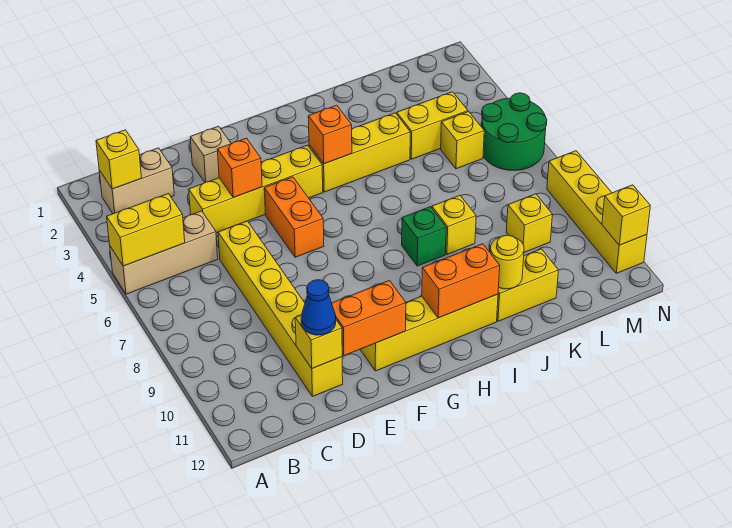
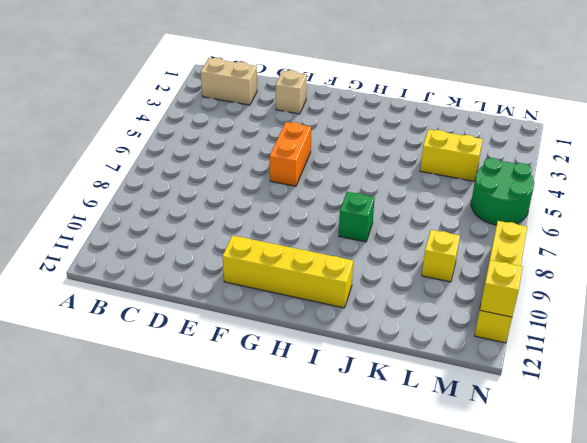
none -> tan brick A5:C5 level 1
none -> yellow brick D4:G4 level 1
none -> yellow brick D6:D11 level 1

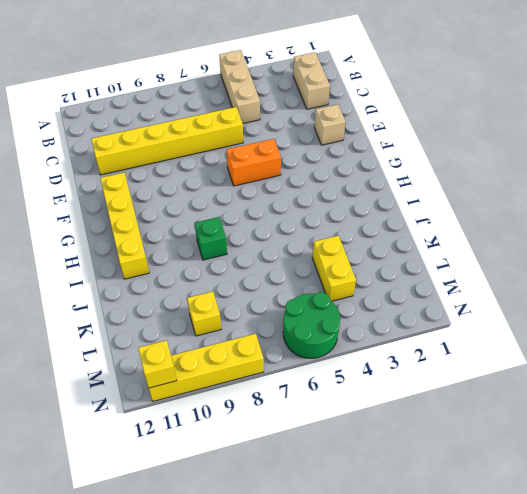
none -> yellow brick D4:G4 level 1
none -> yellow brick H4:J4 level 1
none -> yellow brick J8 level 1

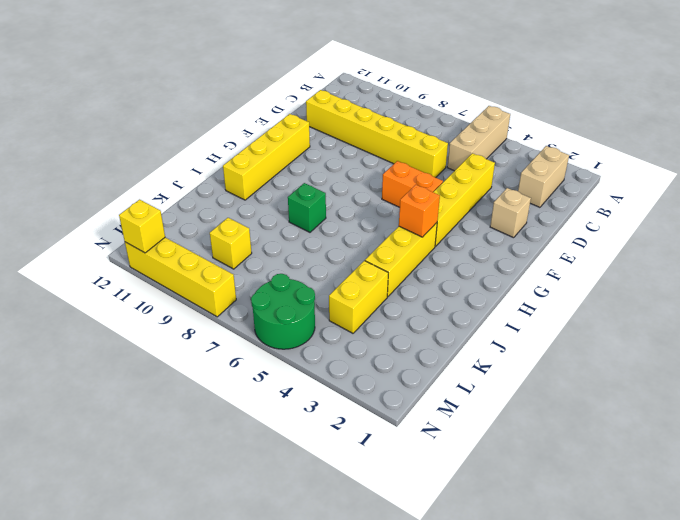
none -> yellow brick J8 level 1
none -> yellow brick J11:K11 level 1
none -> yellow brick L5 level 1

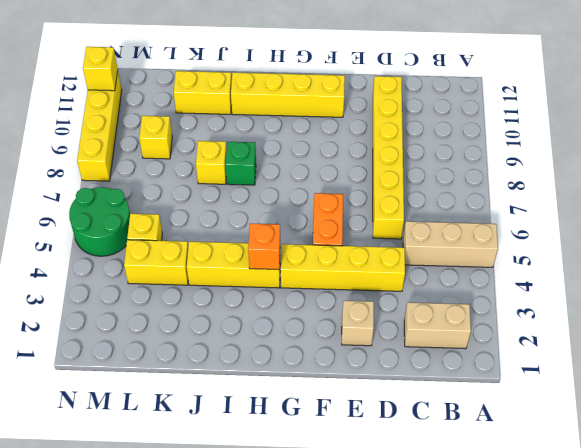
none -> yellow brick A5:B5 level 2
none -> yellow brick B2 level 2
none -> yellow brick D11 level 2

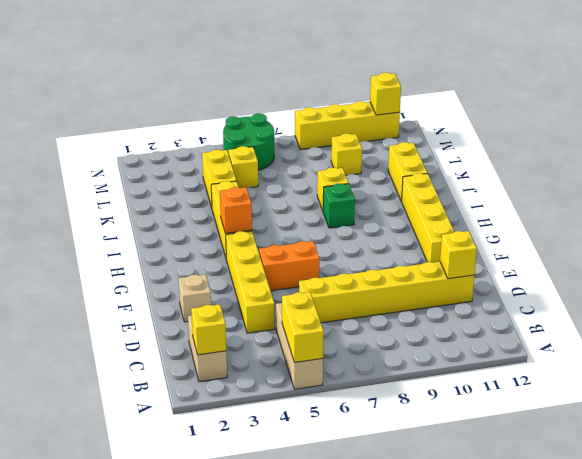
none -> orange brick E4 level 2
none -> orange brick E11:F11 level 2
none -> orange brick H11:I11 level 2

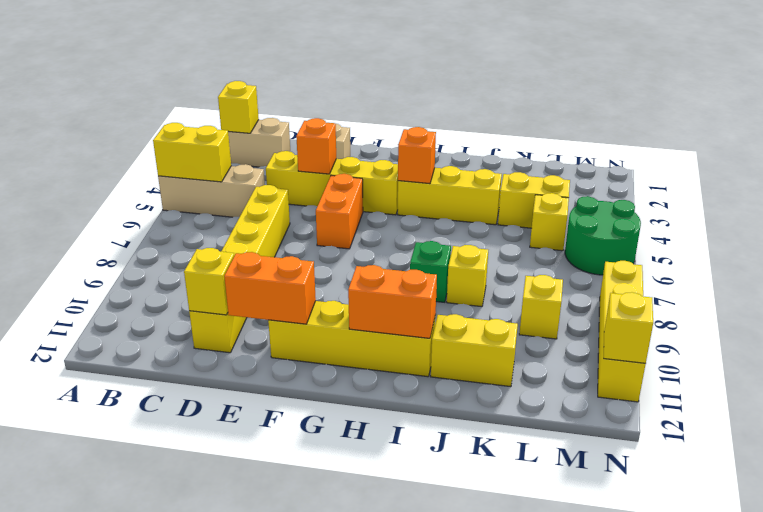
none -> yellow round brick J11 level 2
none -> blue cone D11 level 3

